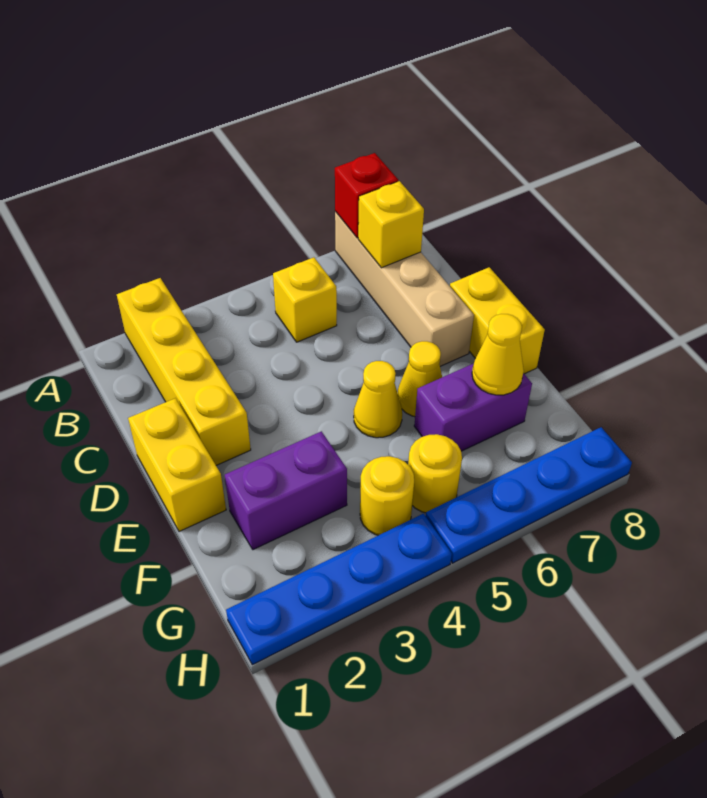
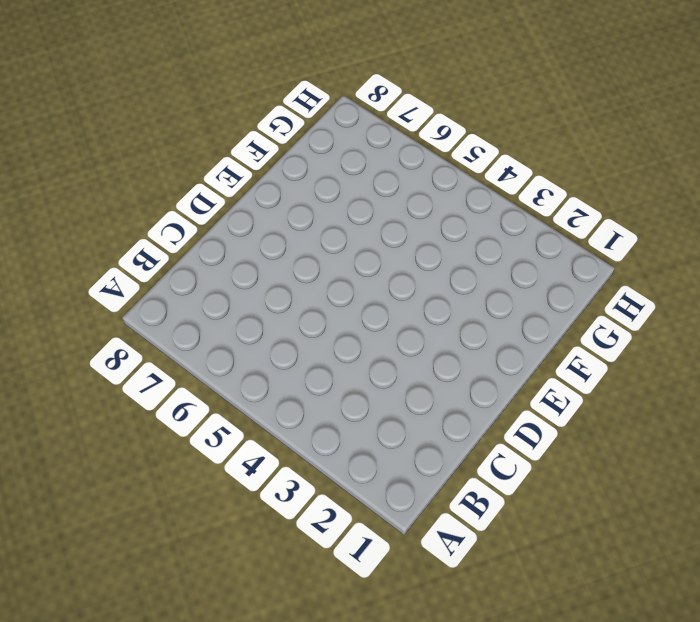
none -> yellow brick A2:D2 level 1
none -> tan brick A7:D7 level 1
none -> yellow brick B5 level 1

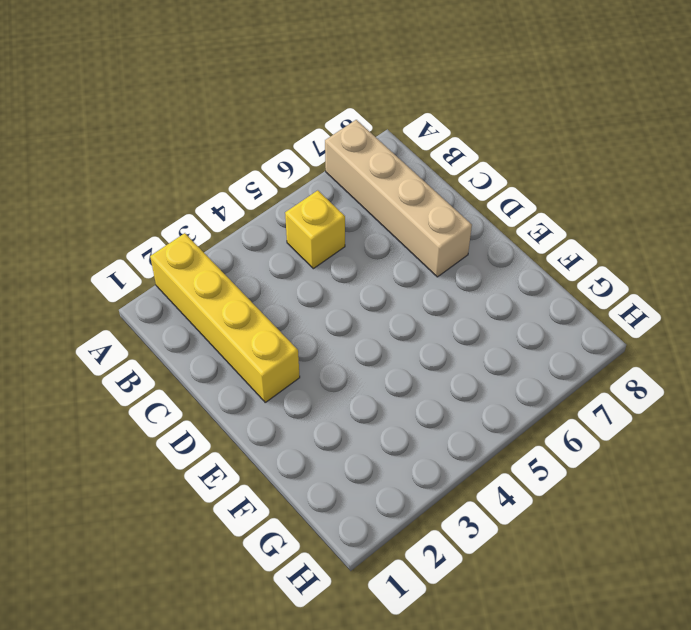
none -> yellow brick D1:E1 level 1
none -> yellow brick D8:E8 level 1
none -> yellow cone E5 level 1

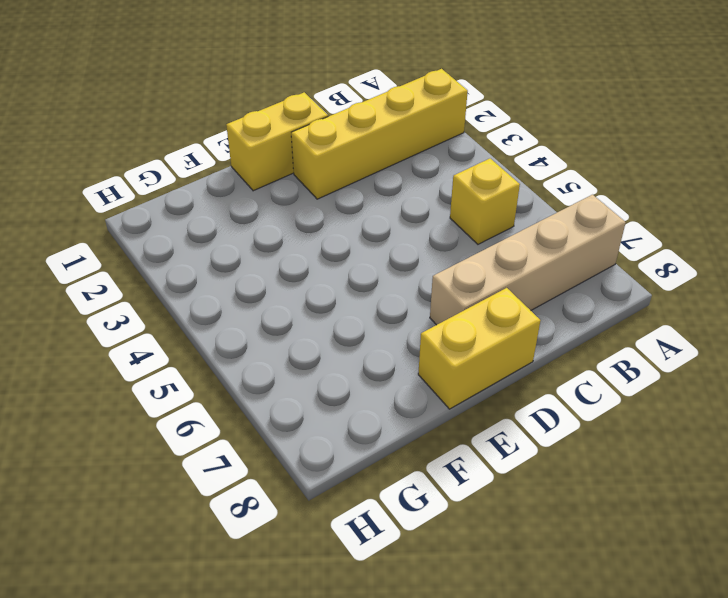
none -> yellow cone E5 level 1
none -> yellow cone E6 level 1
none -> purple brick F2:F3 level 1

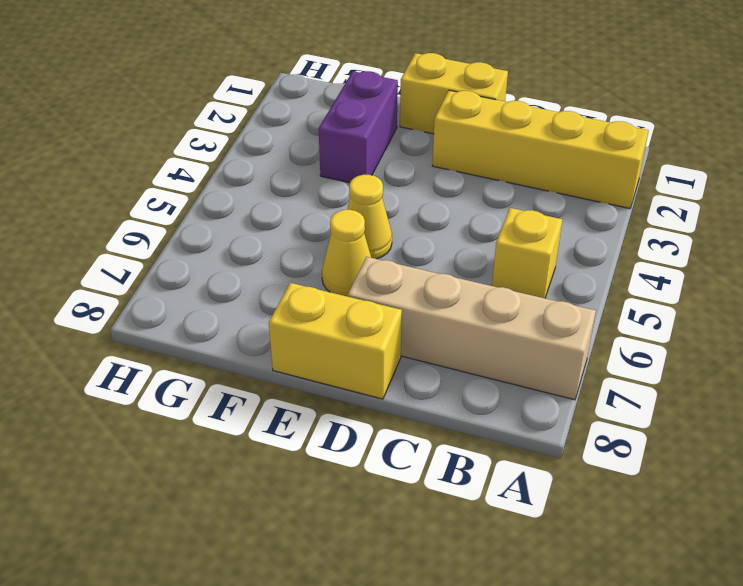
none -> purple brick F6:F7 level 1
none -> yellow round brick G4 level 1
none -> yellow round brick G5 level 1

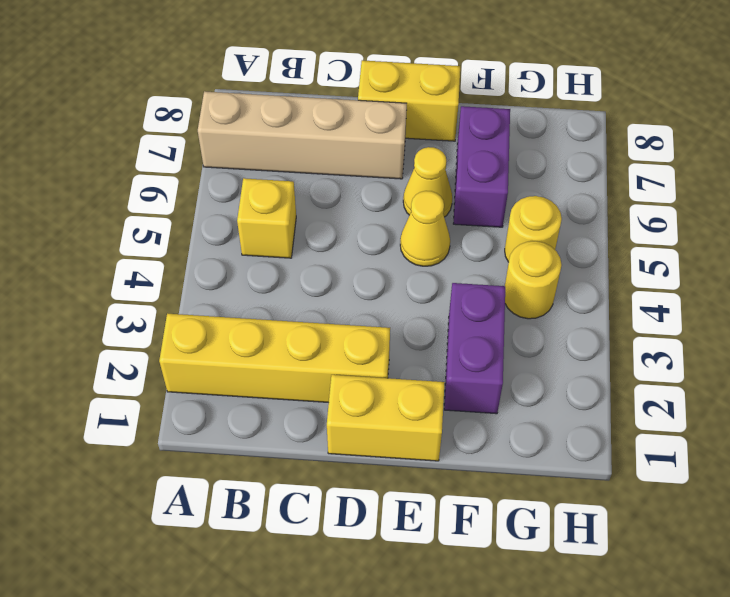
none -> blue plate H1:H4 level 1
none -> blue plate H5:H8 level 1
none -> red brick A7 level 2

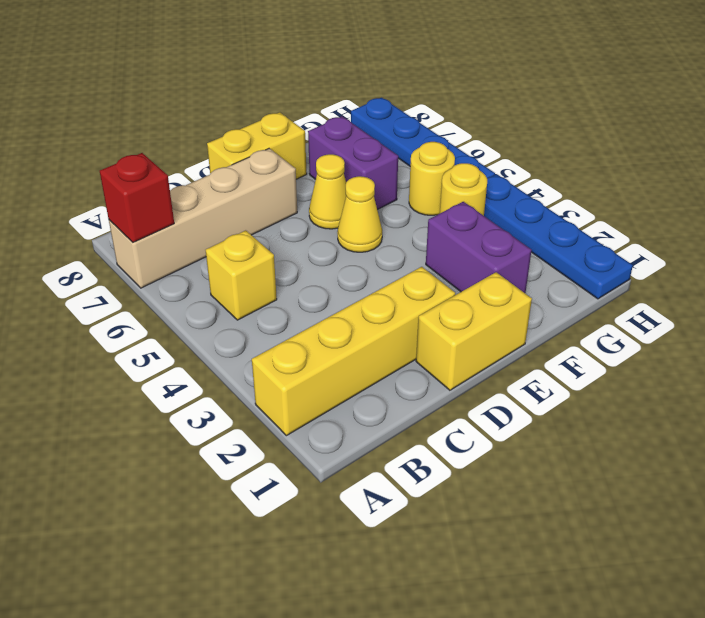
none -> yellow brick B7 level 2
none -> yellow cone F7 level 2

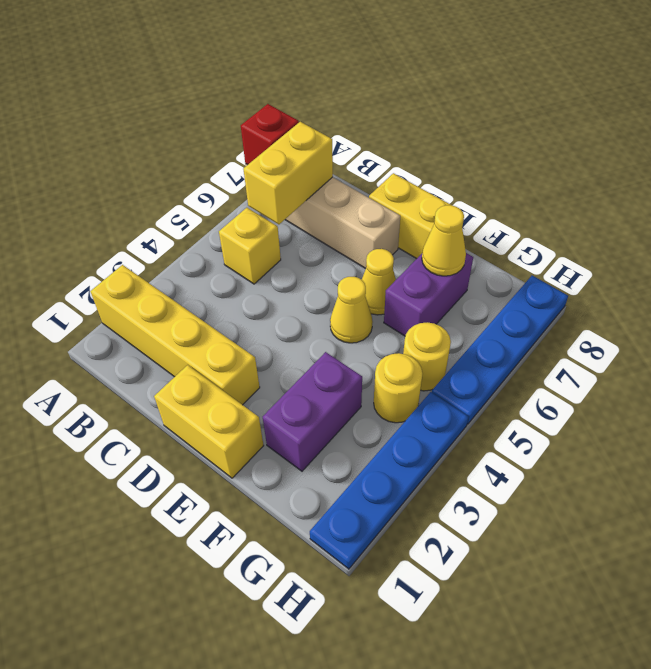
yellow brick B6:B7 level 2 -> yellow brick B7 level 2

